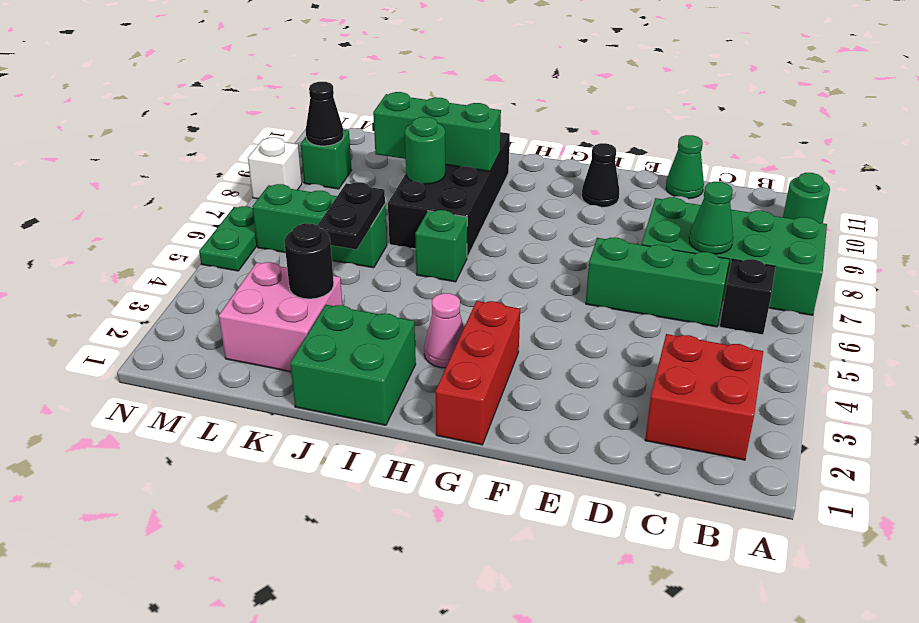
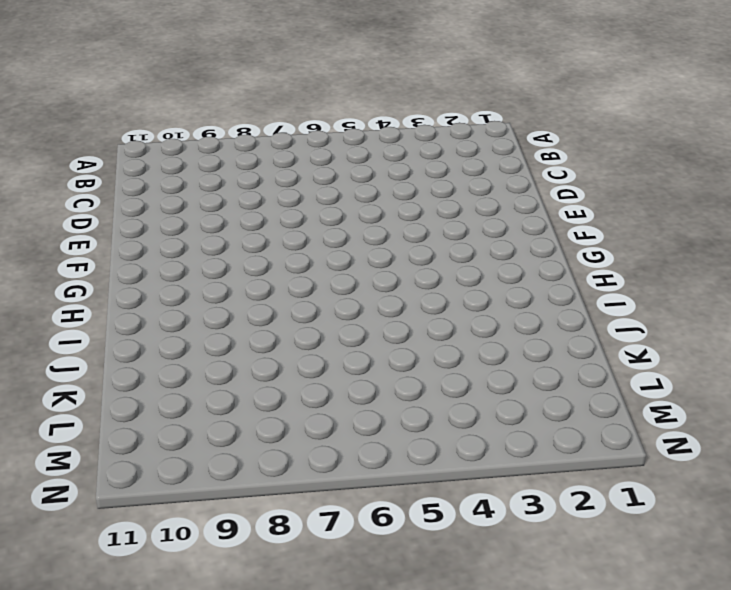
none -> green brick A7:D8 level 1
none -> green round brick A10 level 1
none -> red brick B2:C3 level 1

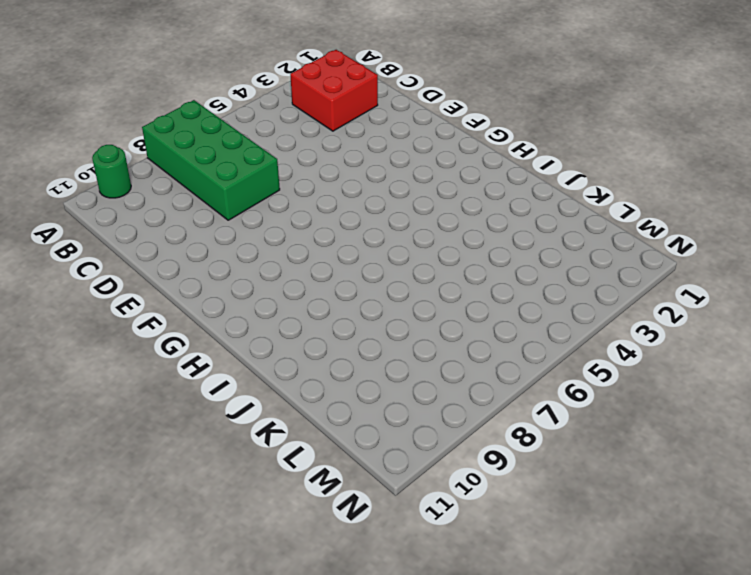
none -> black brick B6 level 1
none -> green brick C6:E6 level 1
none -> green cone D11 level 1

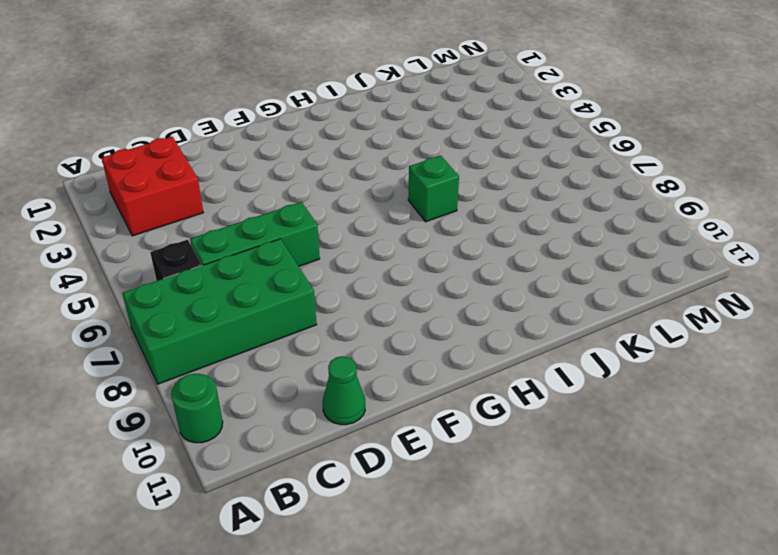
none -> black cone F10 level 1
none -> red brick G1:G3 level 1
none -> pink cone H3 level 1

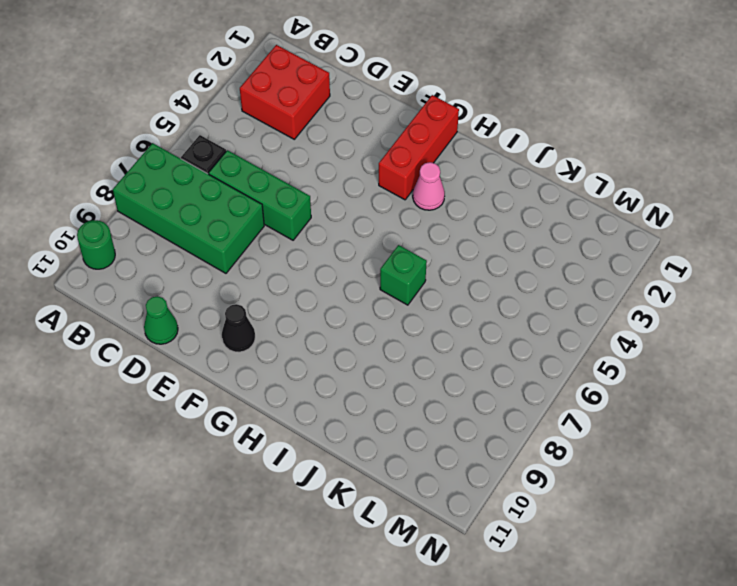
none -> green brick I1:J2 level 1
none -> black brick I7:J10 level 1
none -> pink brick K2:L3 level 1

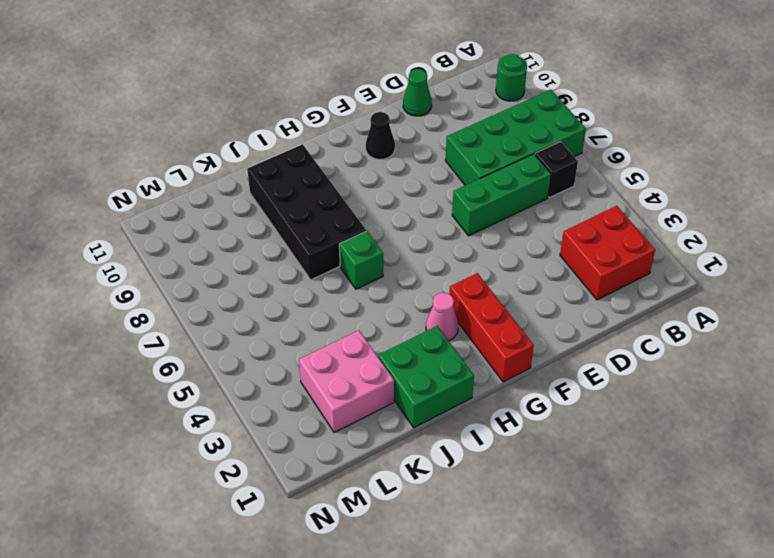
none -> green brick K6:M6 level 1
none -> green brick M9 level 1
none -> green plate N5:N6 level 1

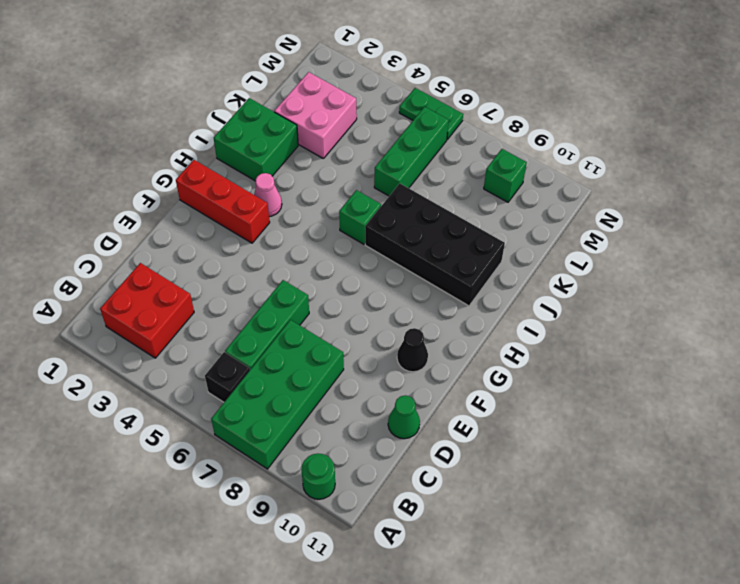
none -> white brick N8 level 1
none -> green cone C7 level 2
none -> green brick I9:K9 level 2

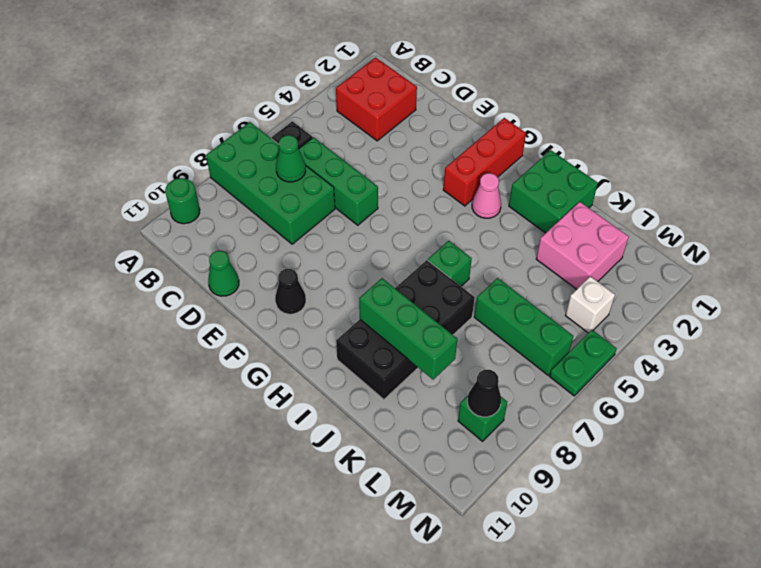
white brick M4 level 1 -> white brick N8 level 1
none -> green round brick J8 level 2
none -> black round brick K3 level 2
none -> black plate K5:K6 level 2

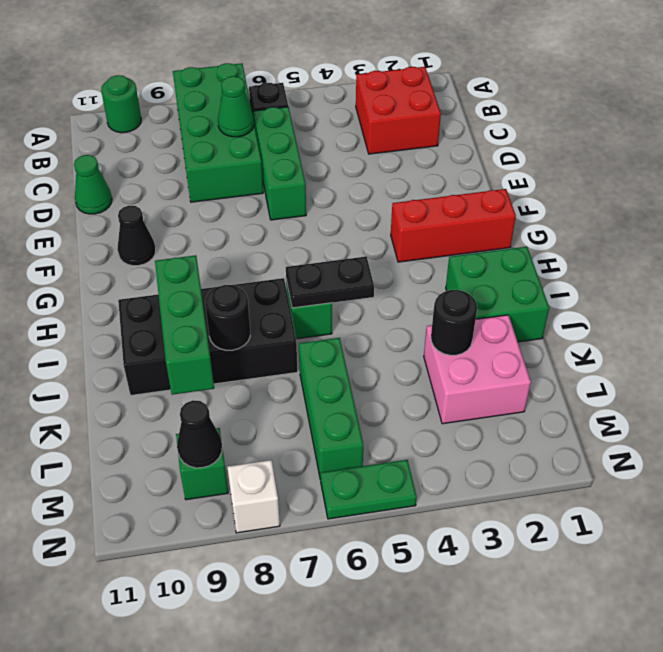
black plate I5:I6 level 2 -> black plate K5:K6 level 2
black round brick J8 level 2 -> green round brick J8 level 2
none -> pink cone H3 level 1

